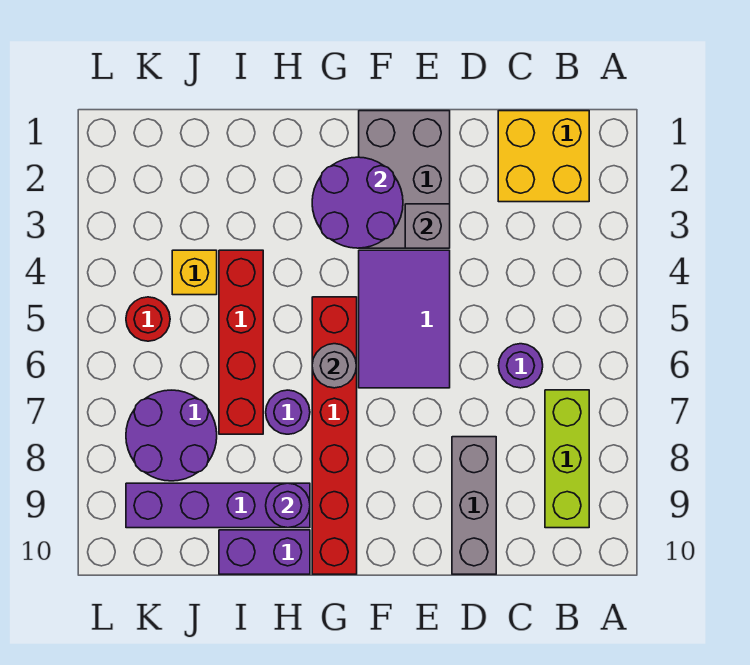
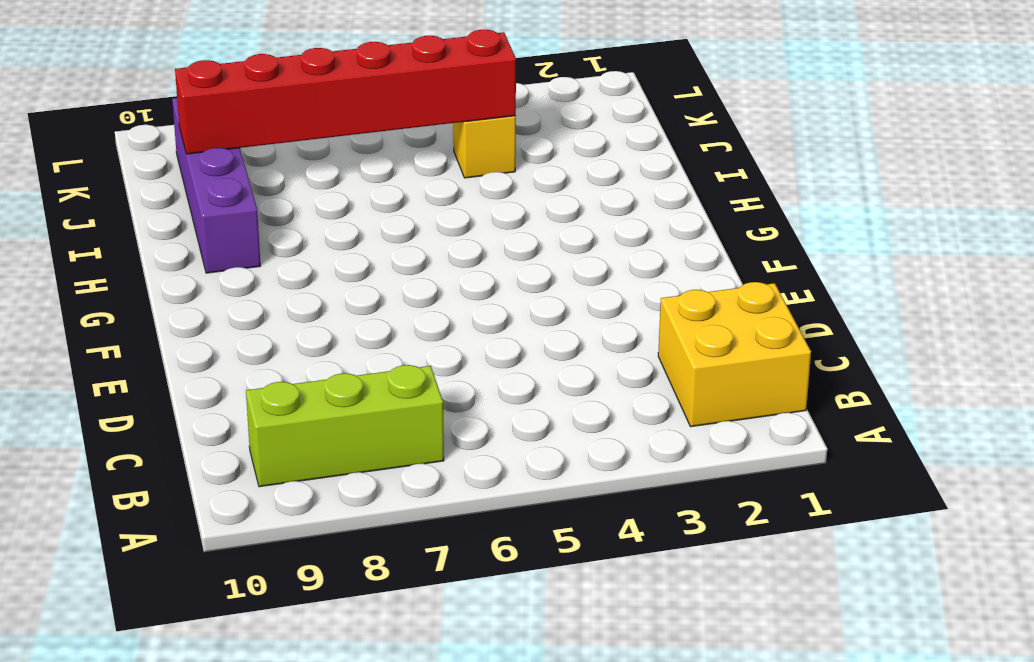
red brick J4:J9 level 2 -> red brick G5:G10 level 1
none -> purple round brick C6 level 1
none -> grey brick D8:D10 level 1
none -> grey brick E1:F3 level 1

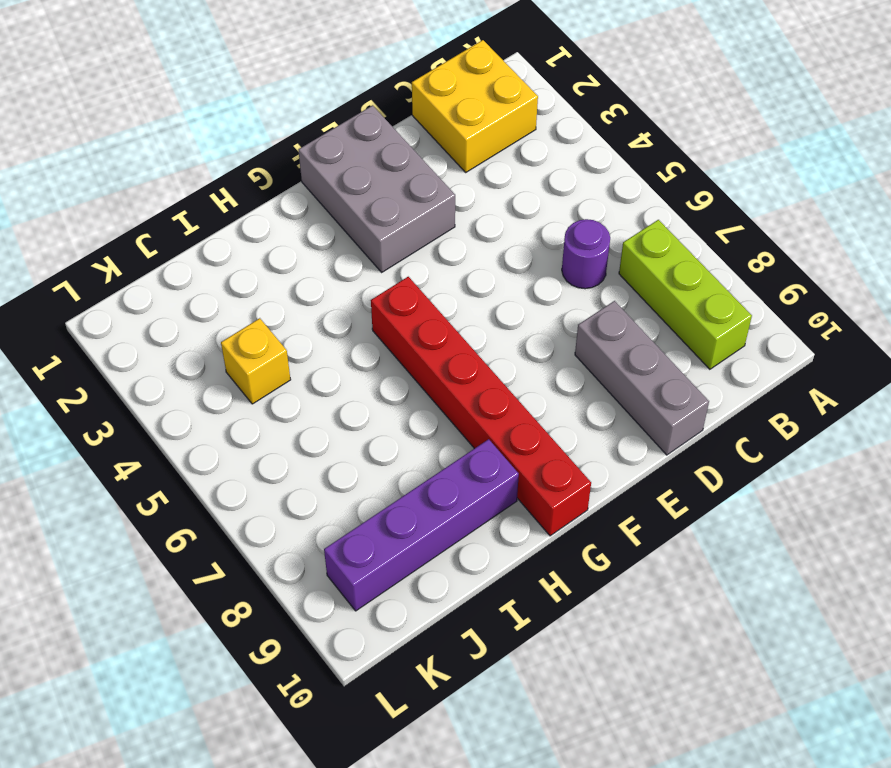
none -> purple tile E4:F6 level 1
none -> purple round brick H7 level 1
none -> purple brick H10:I10 level 1

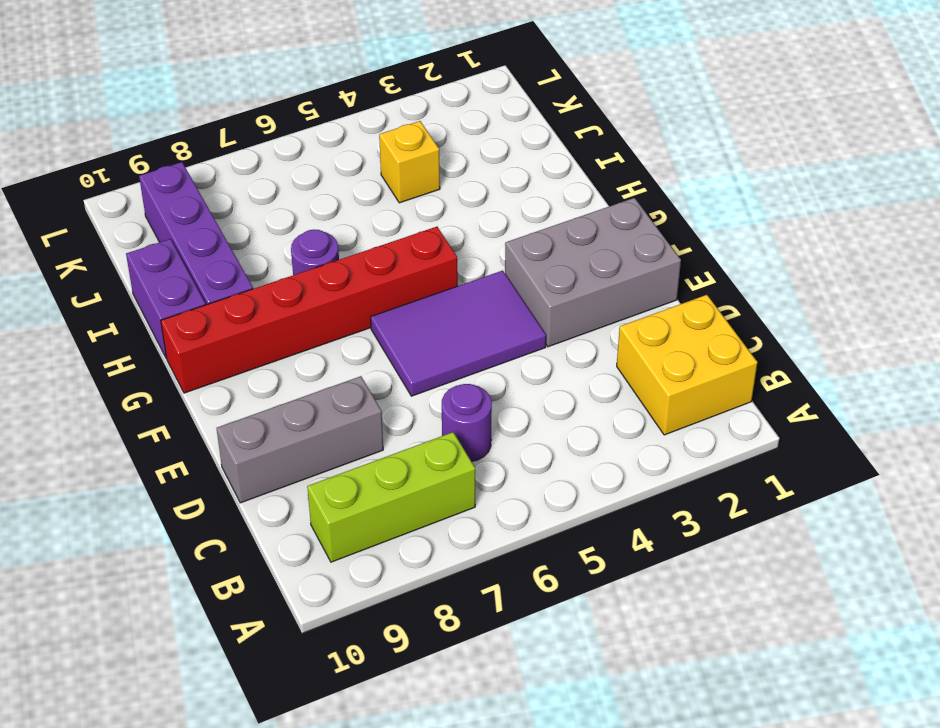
none -> red brick I4:I7 level 1
none -> purple round brick J7:K8 level 1
none -> red round brick K5 level 1

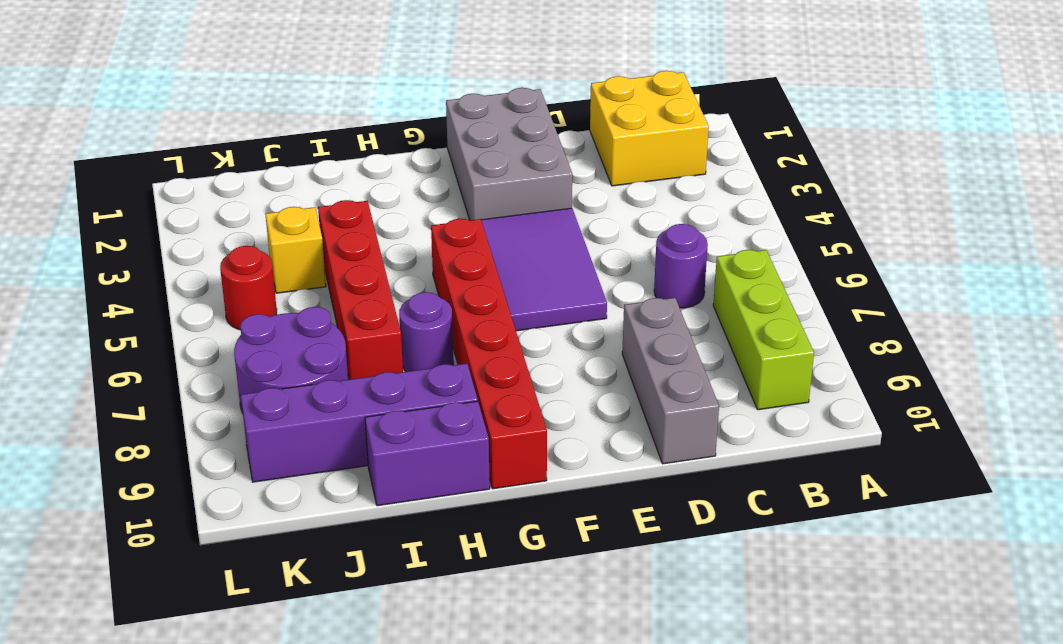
none -> grey brick E3 level 2
none -> purple round brick F2:G3 level 2
none -> grey round brick G6 level 2

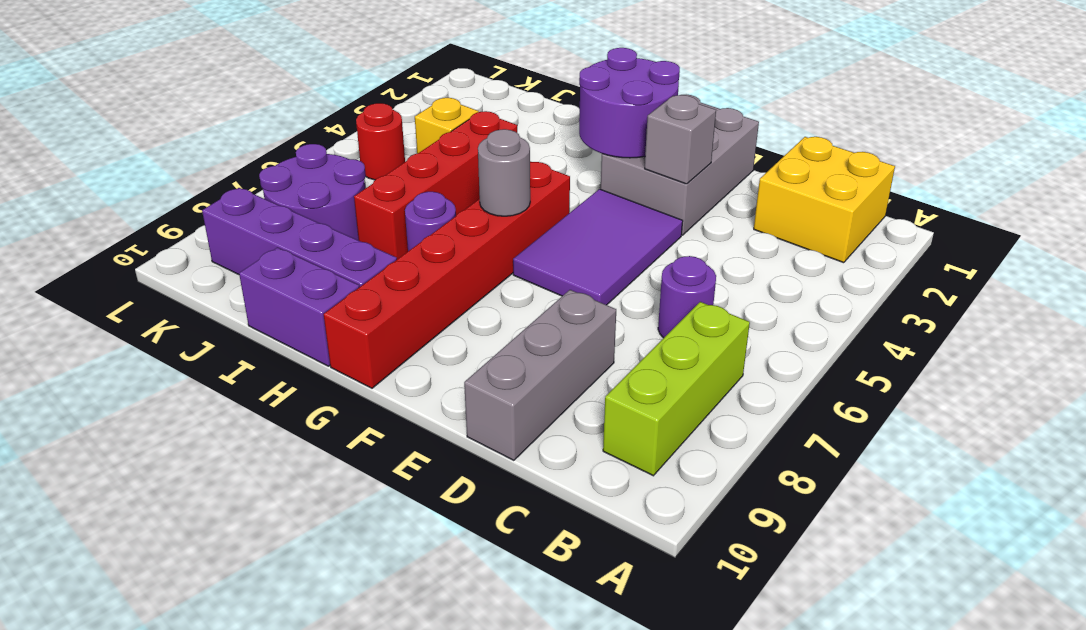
none -> purple round brick H9 level 2

